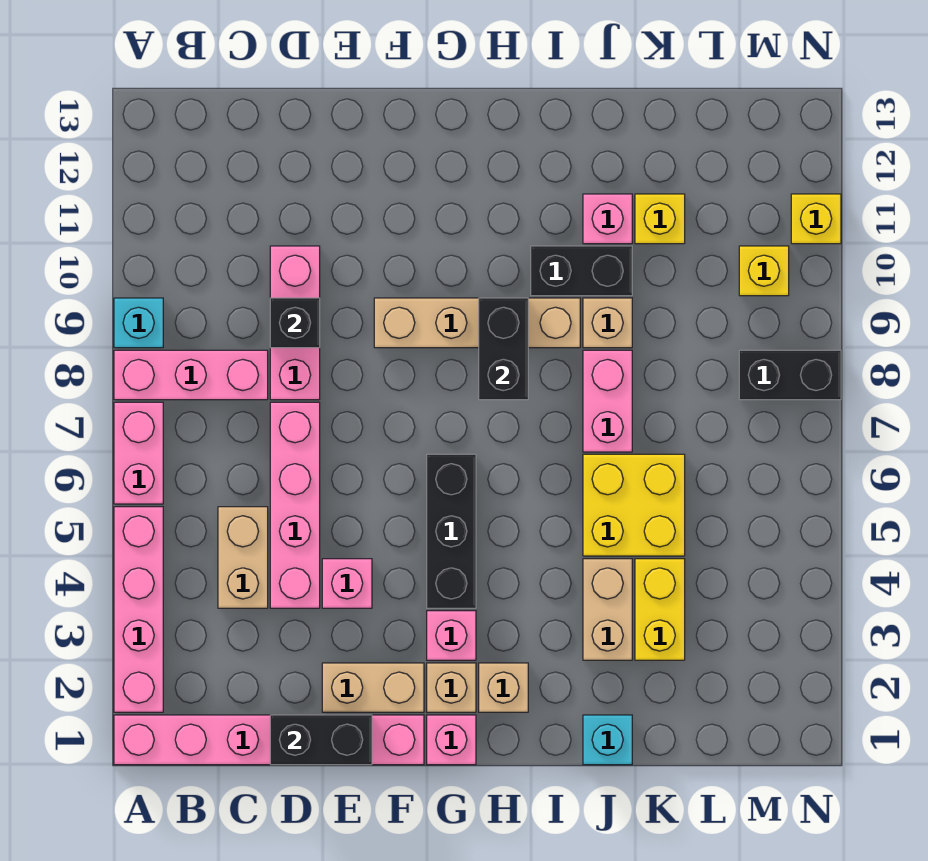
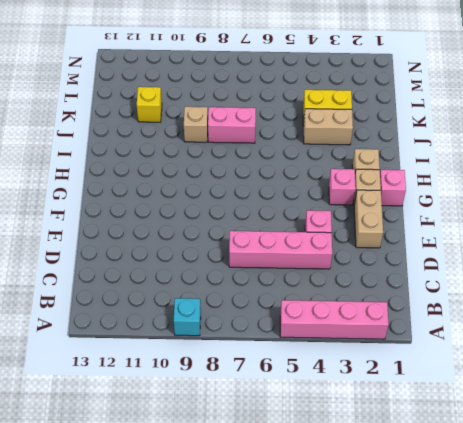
none -> pink brick A1:F1 level 1
none -> pink brick A6:A7 level 1
none -> pink brick A8:C8 level 1
none -> tan brick C4:C5 level 1

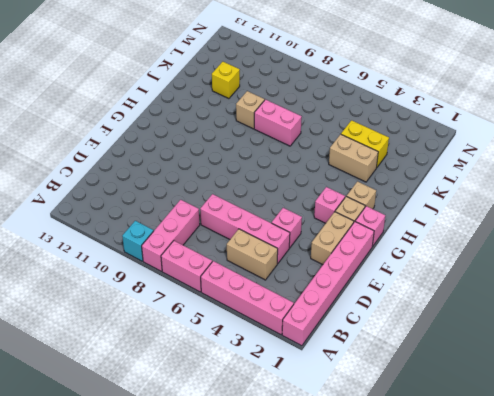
none -> pink brick D8:D10 level 1
none -> tan brick F9:I9 level 1
none -> black brick G4:G6 level 1
none -> black brick I10:J10 level 1

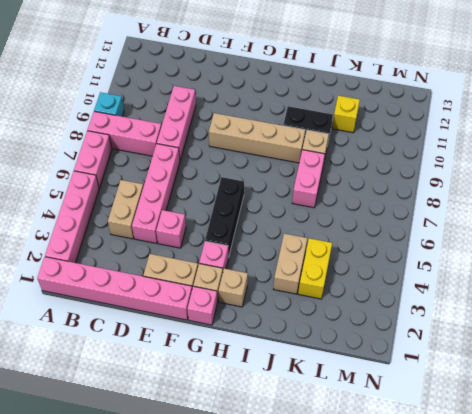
none -> cyan brick J1 level 1
none -> yellow brick J5:K6 level 1
none -> pink brick J11 level 1
none -> black brick M8:N8 level 1

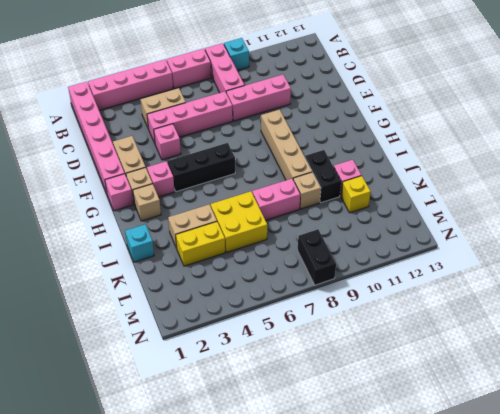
none -> yellow brick M10 level 1
none -> yellow brick N11 level 1
none -> black brick D1:E1 level 2
none -> black brick D9 level 2

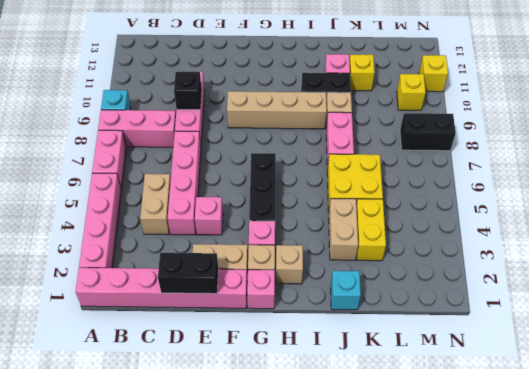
none -> black brick H8:H9 level 2

